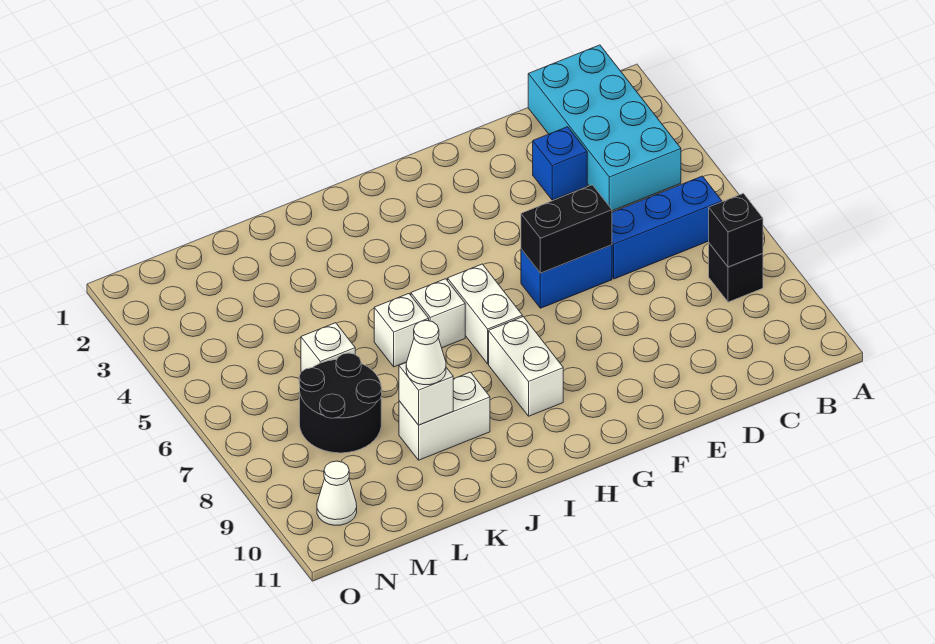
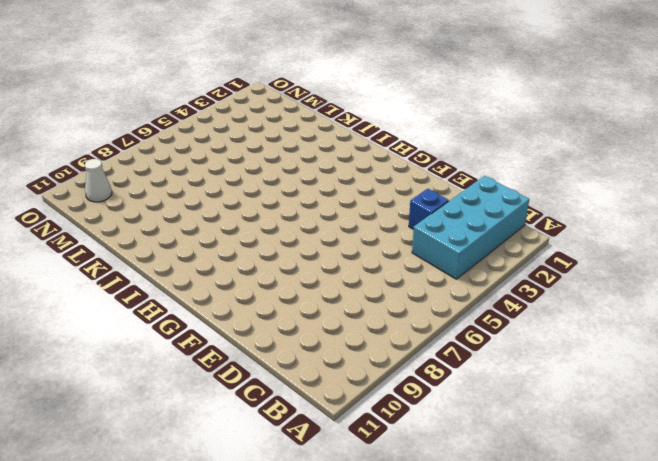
none -> blue brick B6:D6 level 1
none -> black brick B8 level 1
none -> blue brick E6:F6 level 1

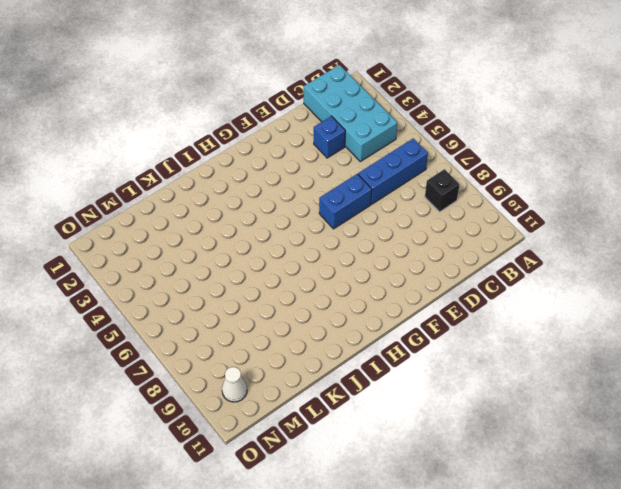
none -> white brick H6:H7 level 1
none -> white brick H8:H9 level 1
none -> white brick I6 level 1

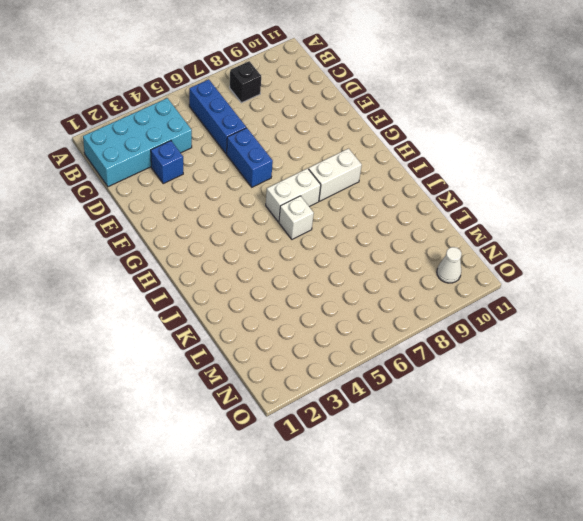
none -> white brick J6 level 1
none -> white brick J9:K9 level 1
none -> white brick L6 level 1

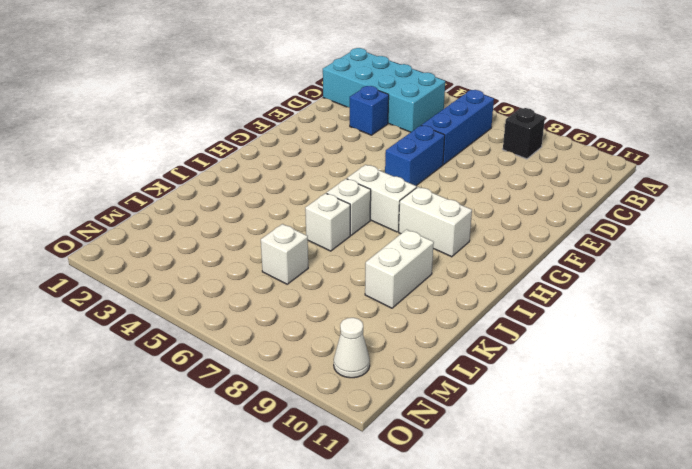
none -> black round brick L7:M8 level 1
none -> black brick B8 level 2
none -> black brick E6:F6 level 2

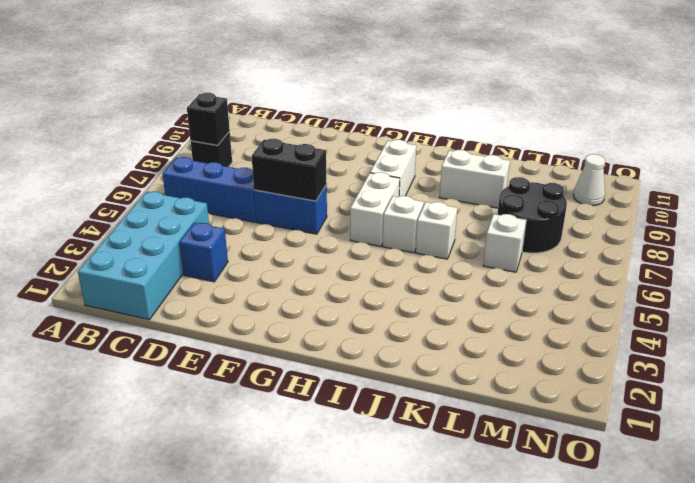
none -> white brick K9 level 2
none -> white cone K9 level 3

